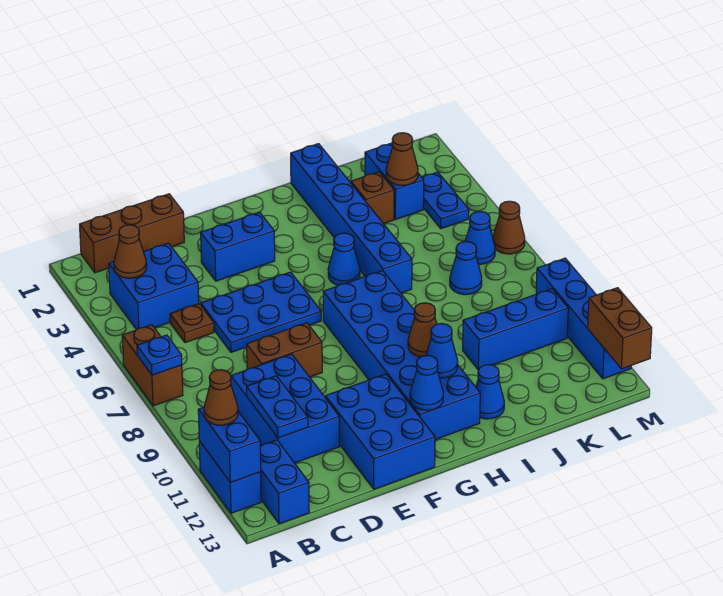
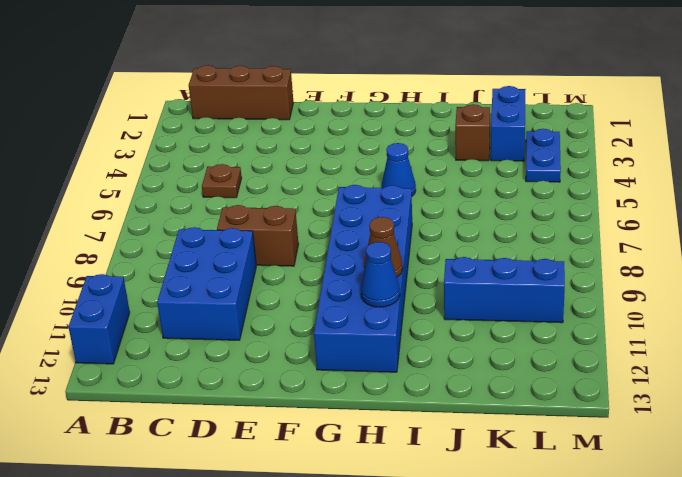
none -> brown brick A6:A7 level 1
none -> blue brick B3:C4 level 1
none -> blue brick B12:B13 level 1
none -> blue plate D5:F6 level 1

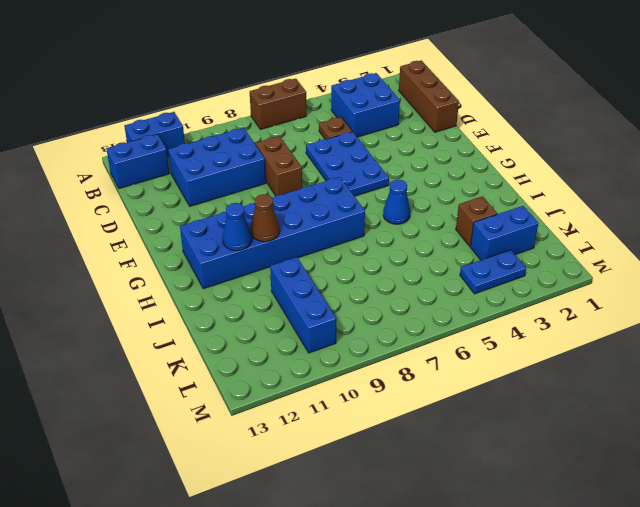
none -> blue brick E3:F3 level 1
none -> blue brick E11:F13 level 1
none -> blue brick I1:I6 level 1
none -> blue cone I12 level 1

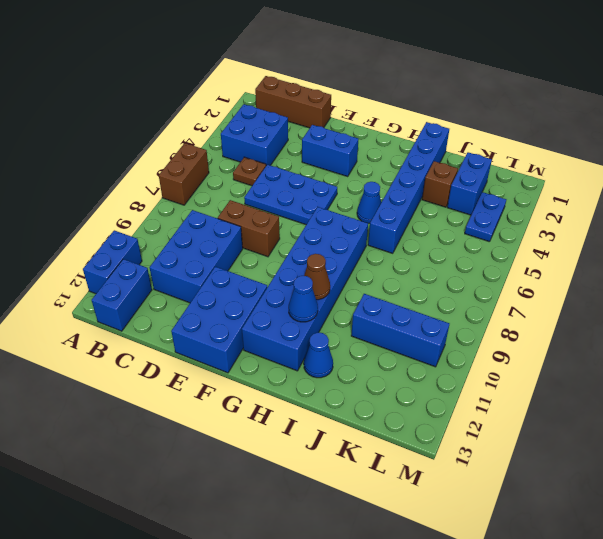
none -> blue cone K7 level 1
none -> blue cone L6 level 1
none -> brown cone M6 level 1
none -> blue brick M9:M12 level 1

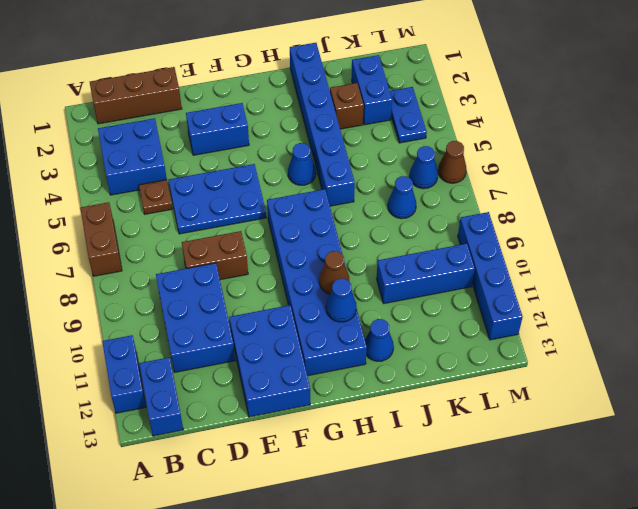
none -> blue plate A7 level 2
none -> blue brick A11:A12 level 2
none -> brown cone B3 level 2
none -> blue plate C10:C11 level 2

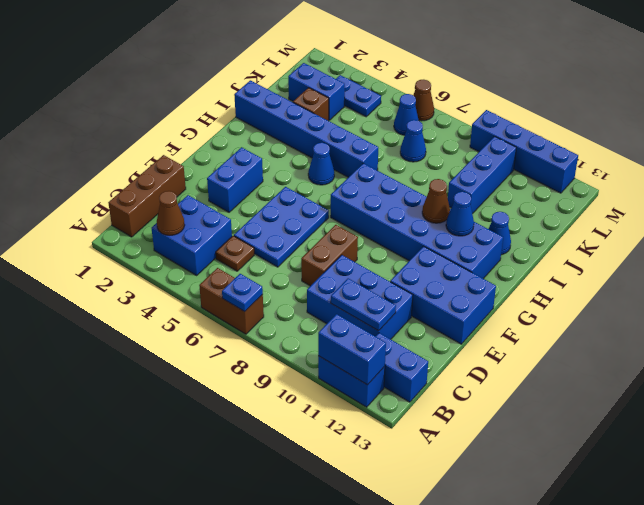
none -> blue cone G12 level 2
none -> brown cone K3 level 2
none -> brown brick M12:M13 level 2
none -> brown cone A11 level 3

